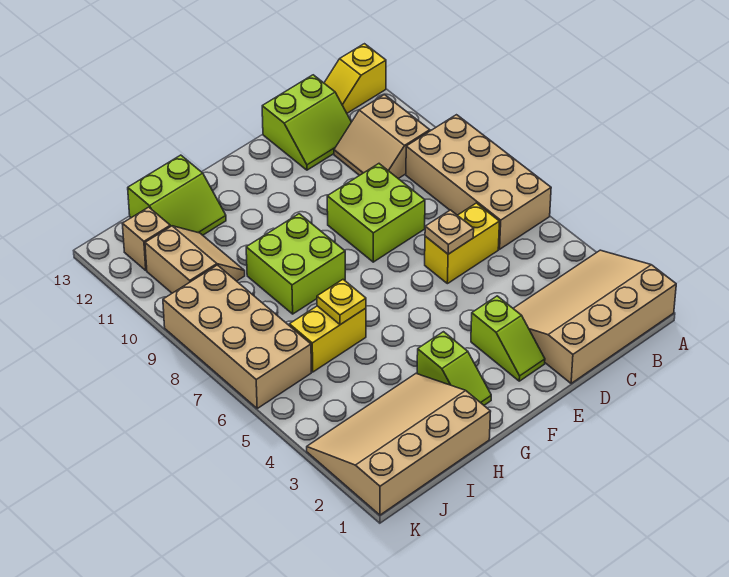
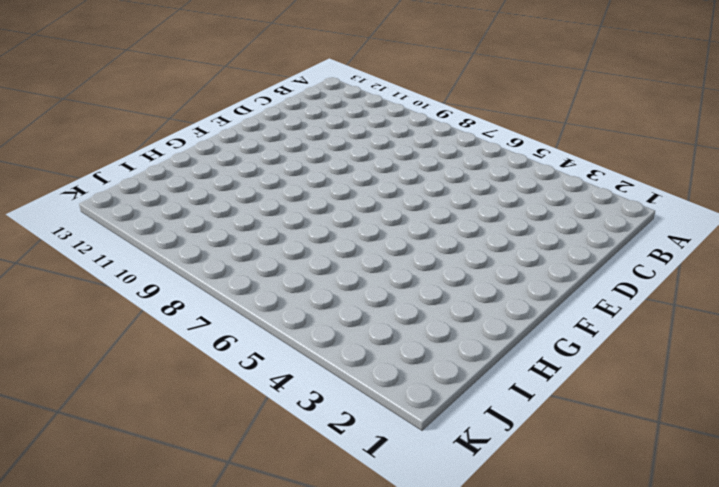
none -> tan slope A1:D3 level 1 top 1
none -> tan brick A6:B9 level 1
none -> yellow slope A13:B13 level 1 top A

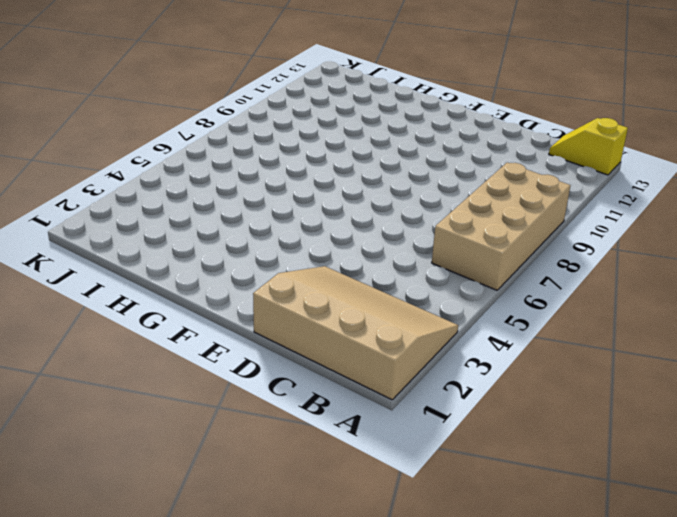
none -> tan slope B10:C11 level 1 top B
none -> yellow brick C6:D6 level 1
none -> lime slope C12:D13 level 1 top 13

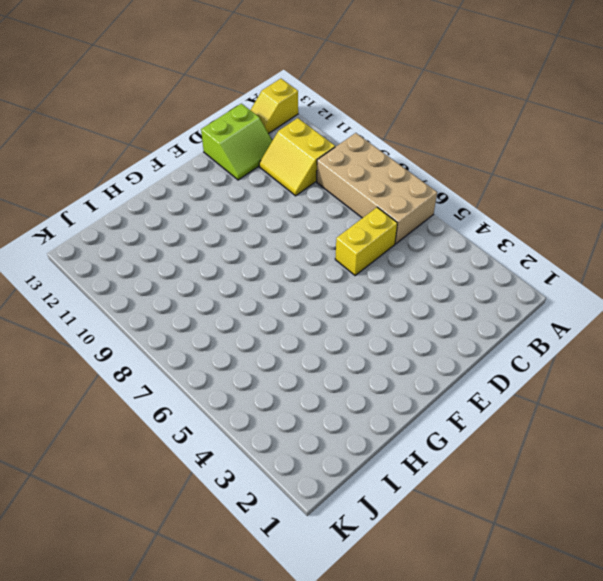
yellow slope B10:C11 level 1 top B -> tan slope B10:C11 level 1 top B
none -> tan slope A1:D3 level 1 top 1
none -> lime brick D8:E9 level 1
none -> lime slope E2:E3 level 1 top 3

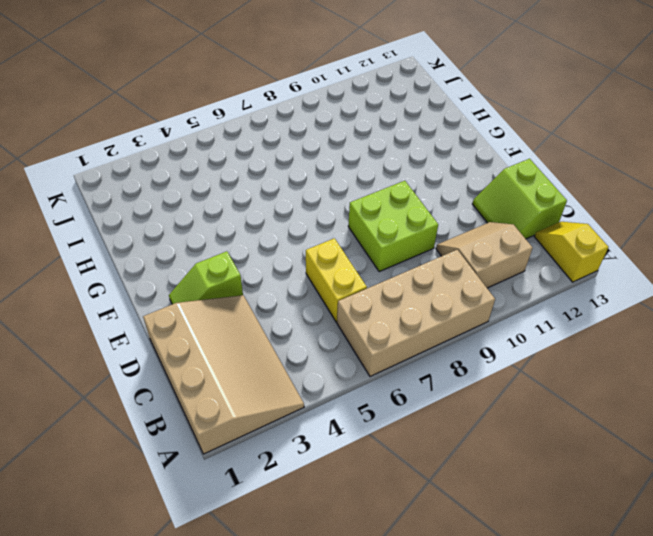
none -> lime slope G2:G3 level 1 top 3
none -> lime brick G8:H9 level 1
none -> tan slope H1:K3 level 1 top 1

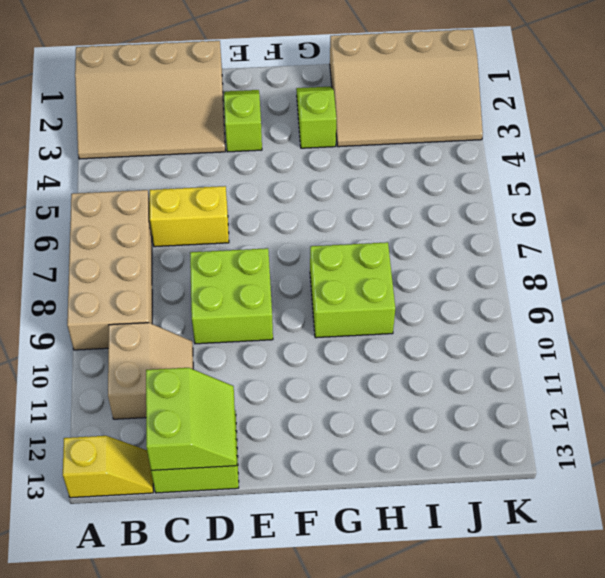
lime slope C12:D13 level 2 top C -> lime slope H12:I13 level 1 top 13
none -> yellow brick H6:I6 level 1
none -> tan slope I10:J11 level 1 top J
none -> tan brick J6:K9 level 1

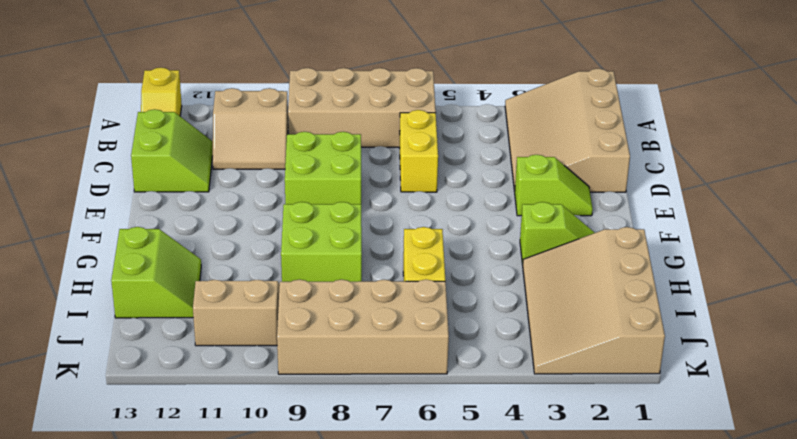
none -> tan brick J12 level 1
none -> tan plate D6 level 2
none -> yellow plate H6 level 2

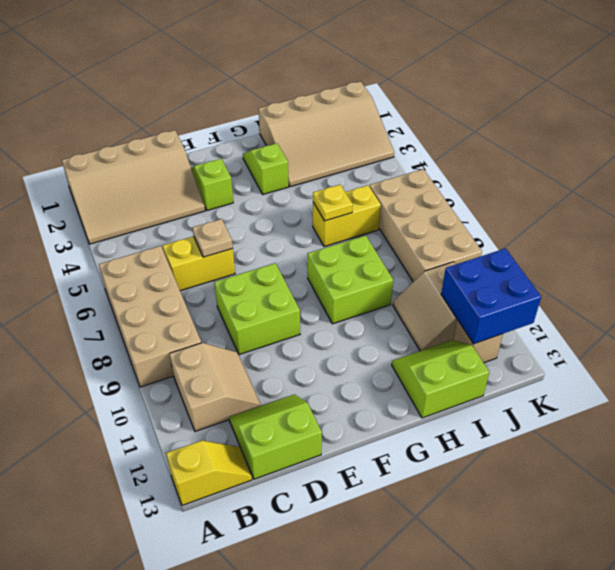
blue brick J11:K12 level 2 -> none

